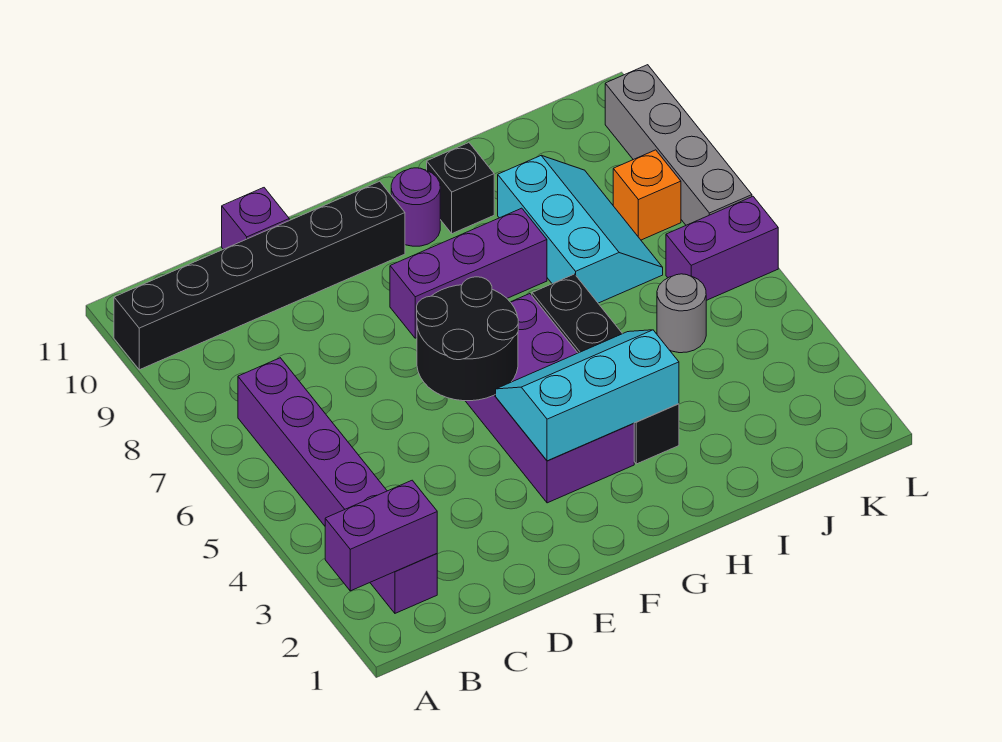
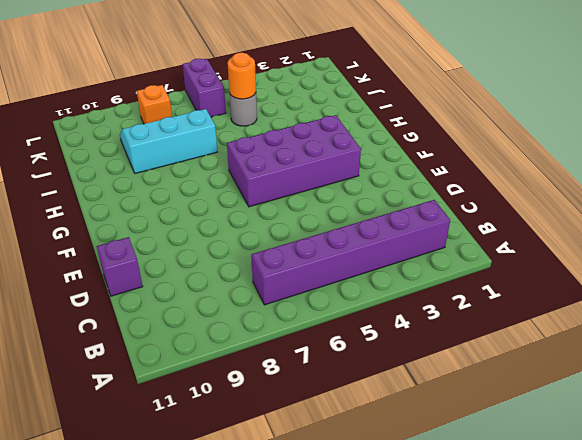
orange round brick J5 level 2 -> none
none -> black brick A10:F10 level 1
none -> purple brick F8:H8 level 1
none -> purple round brick G10 level 1

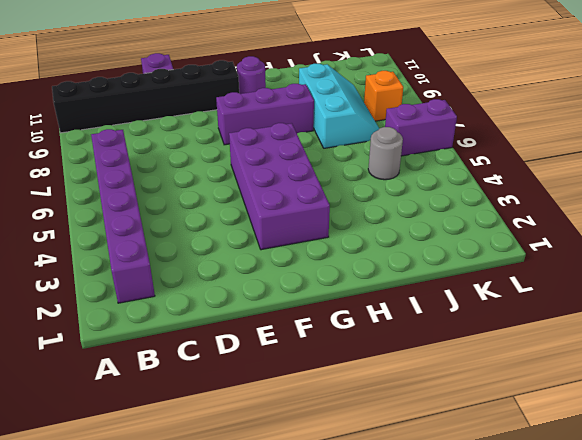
none -> black brick H3:H6 level 1
none -> black brick H10 level 1
none -> grey brick L7:L10 level 1

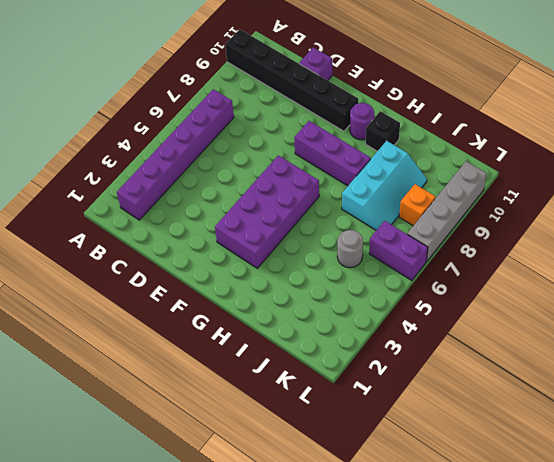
none -> black brick H3:H6 level 1
none -> purple brick A2:B2 level 2
none -> black round brick E5:F6 level 2

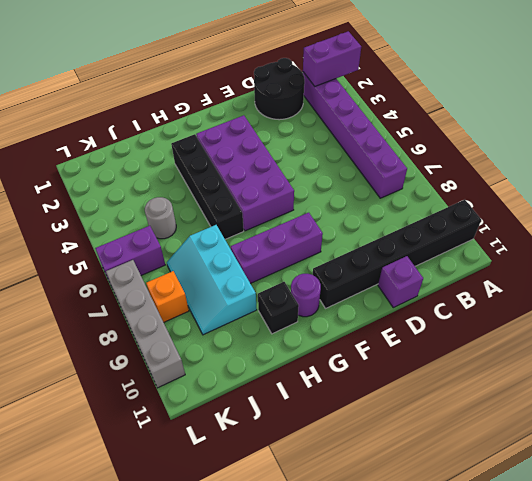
black round brick C1:D2 level 1 -> black round brick E5:F6 level 2
none -> cyan slope F3:H4 level 2 top 3

